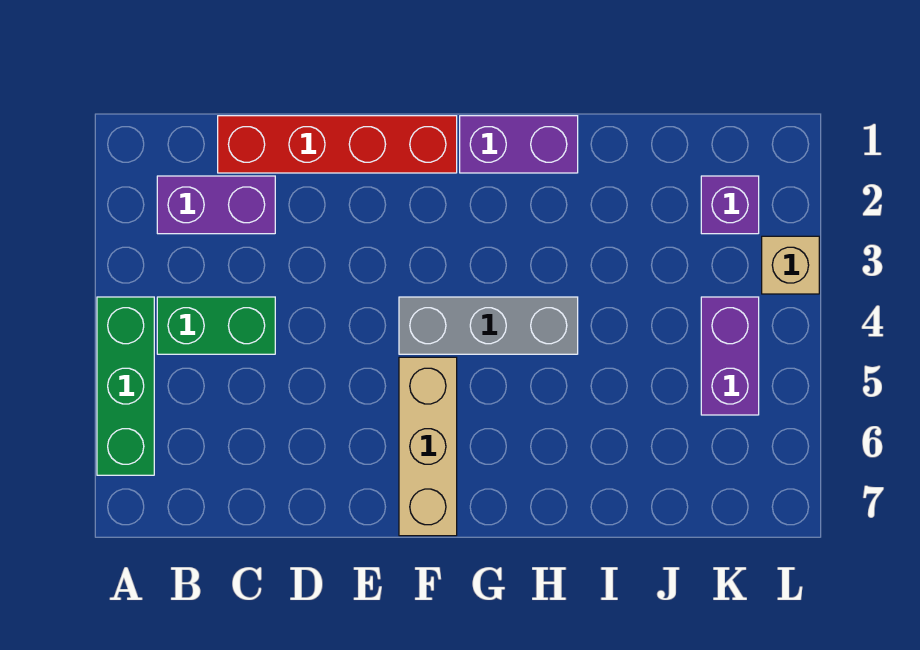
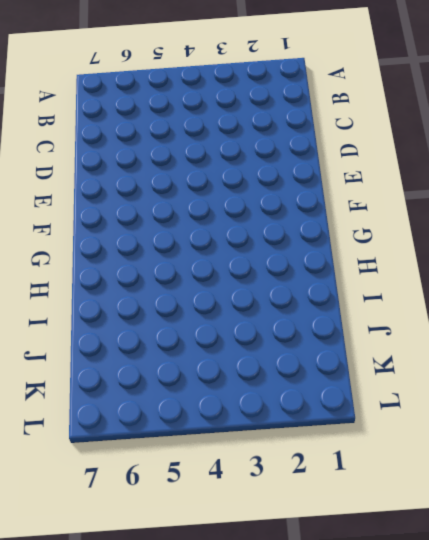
none -> green brick A4:A6 level 1
none -> purple brick B2:C2 level 1

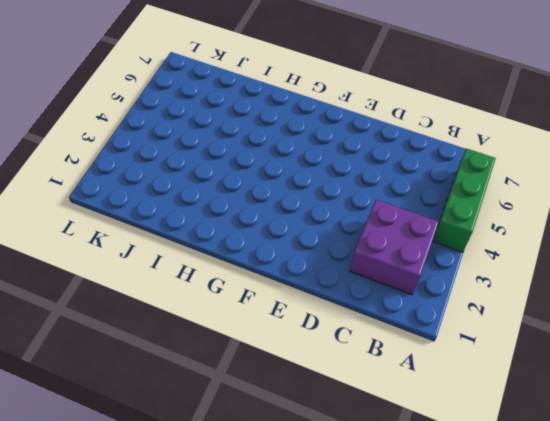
purple brick B2:C3 level 1 -> purple brick B2:C2 level 1
none -> green brick B4:C4 level 1
none -> red brick C1:F1 level 1

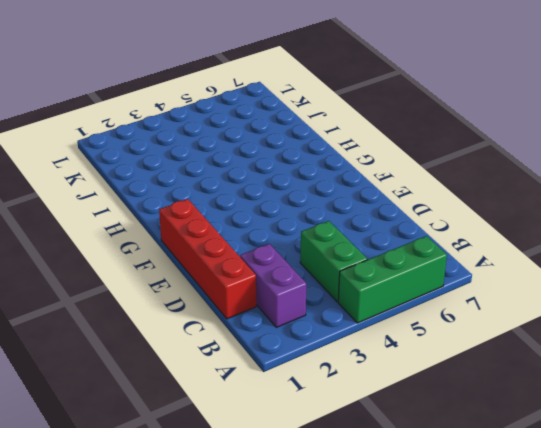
none -> grey brick F4:H4 level 1
none -> tan brick F5:F7 level 1

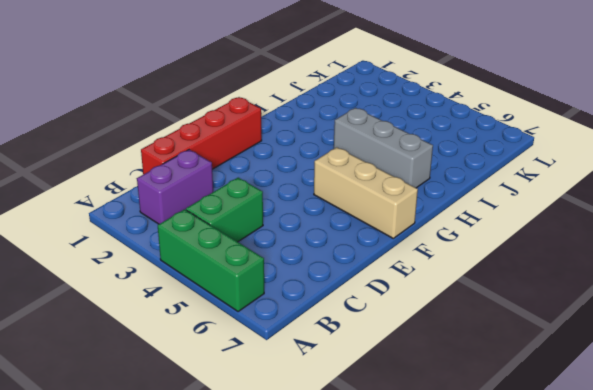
grey brick H4:H6 level 1 -> grey brick F4:H4 level 1
none -> purple brick G1:H1 level 1
none -> purple brick K2 level 1

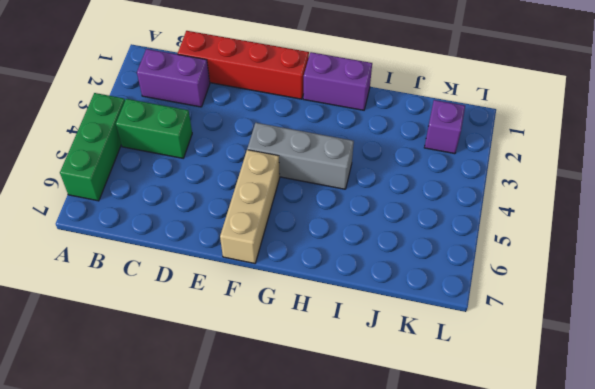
none -> purple brick K4:K5 level 1
none -> tan brick L3 level 1

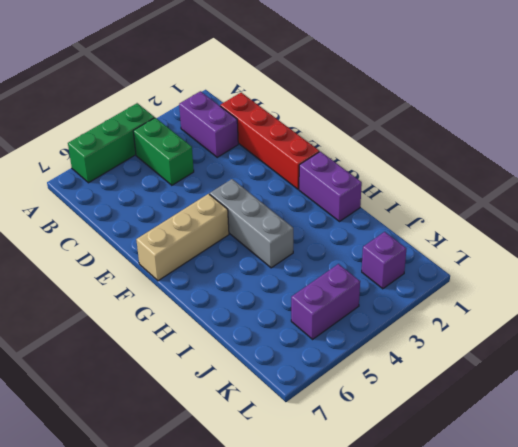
none -> tan brick L3 level 1

